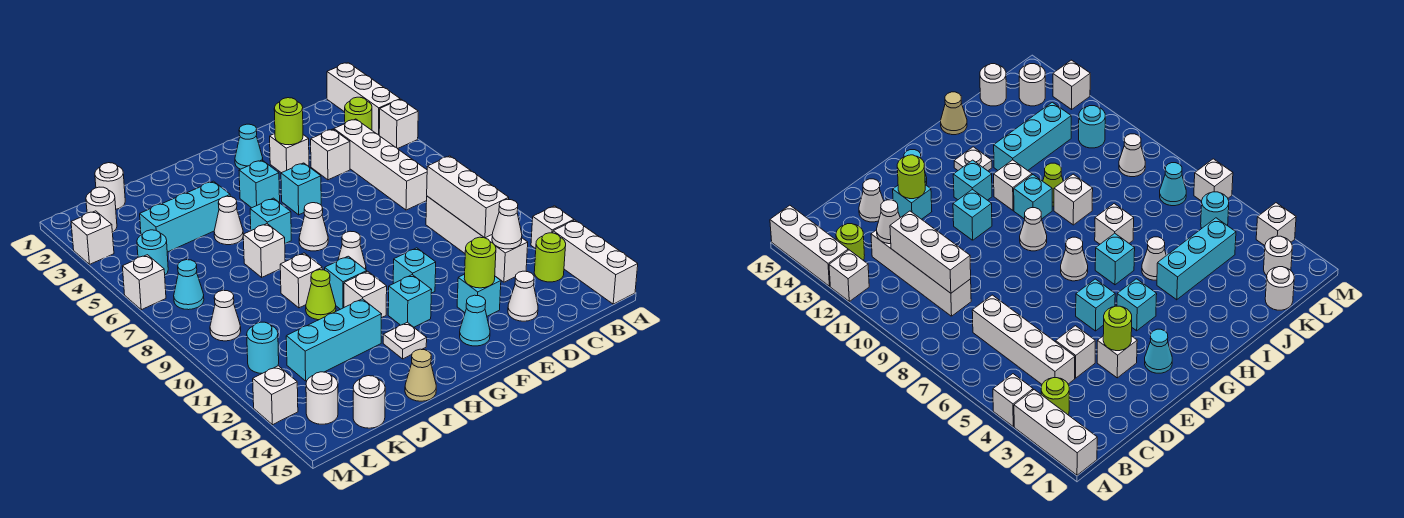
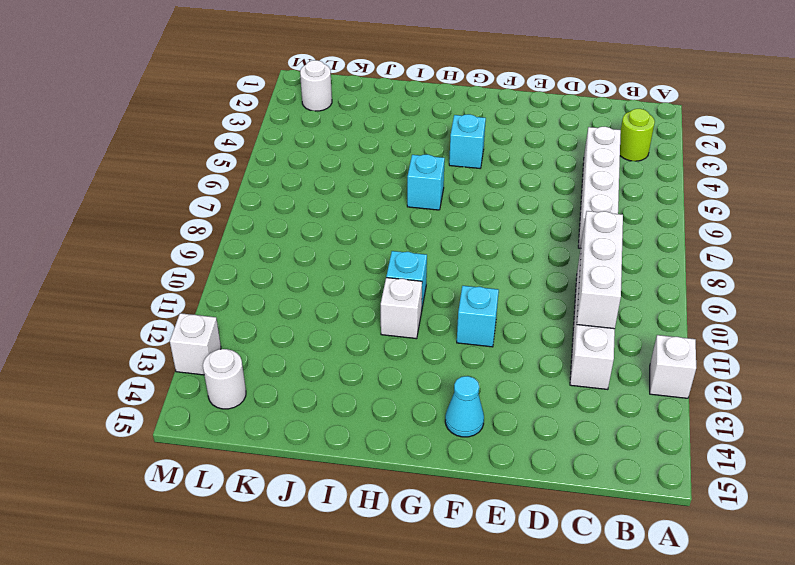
none -> white brick A1:A3 level 1
none -> white brick A4 level 1
none -> white brick A13:A15 level 1
none -> lime round brick B13 level 1

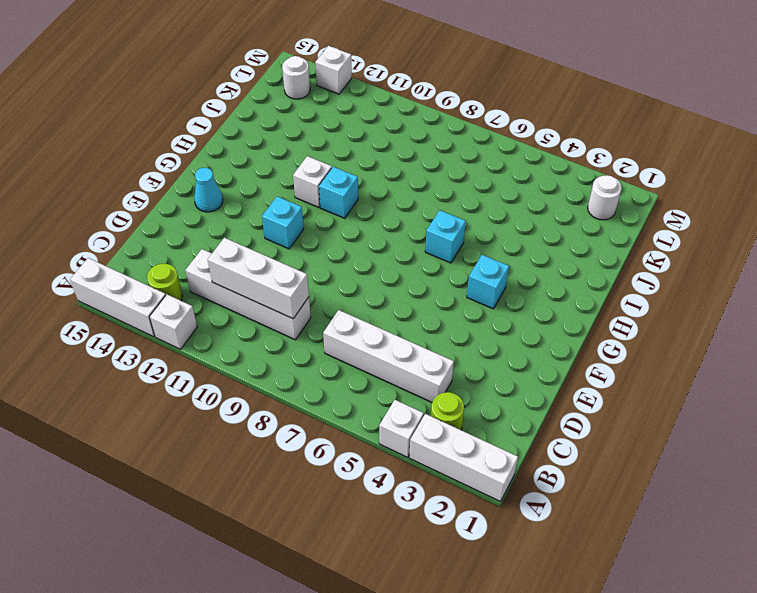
none -> white brick D4 level 1
none -> white cone D14 level 1
none -> white brick E3 level 1
none -> cyan brick E13 level 1

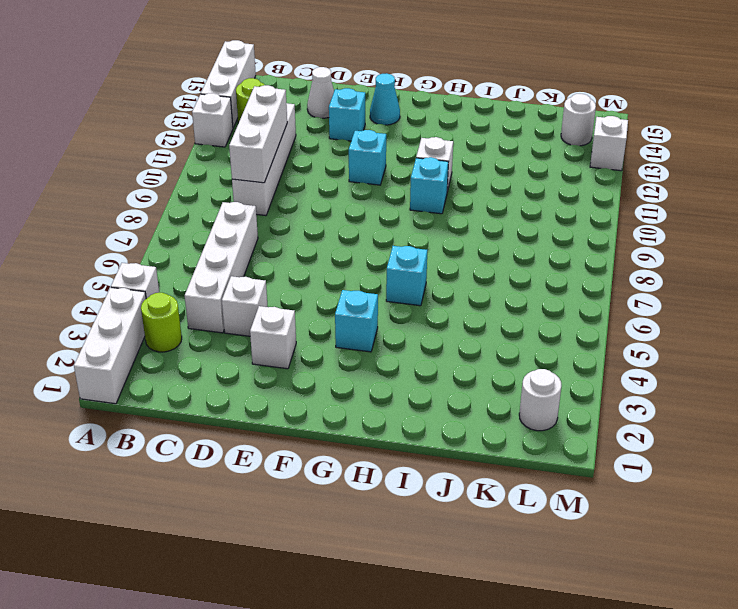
none -> cyan cone F2 level 1
none -> cyan brick F5 level 1
none -> white cone G7 level 1
none -> white cone G9 level 1

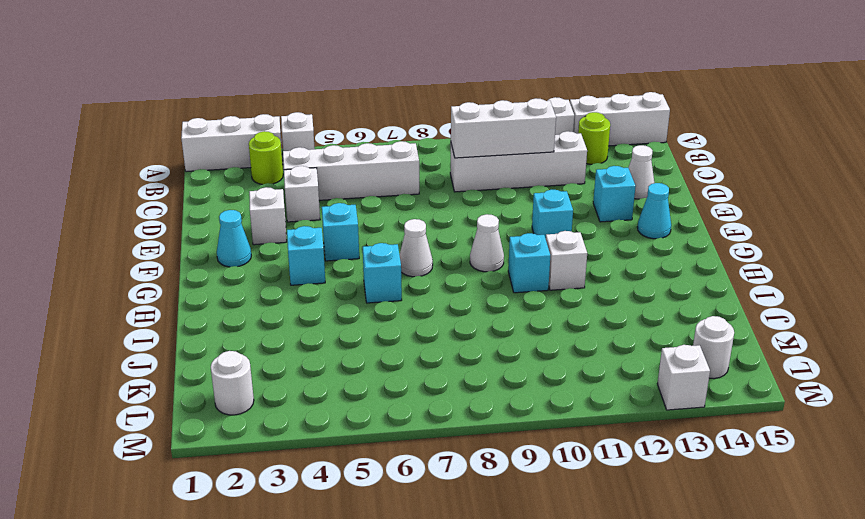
none -> cyan brick G12 level 1
none -> white plate H13 level 1
none -> cyan brick I4:K4 level 1
none -> white cone I5 level 1

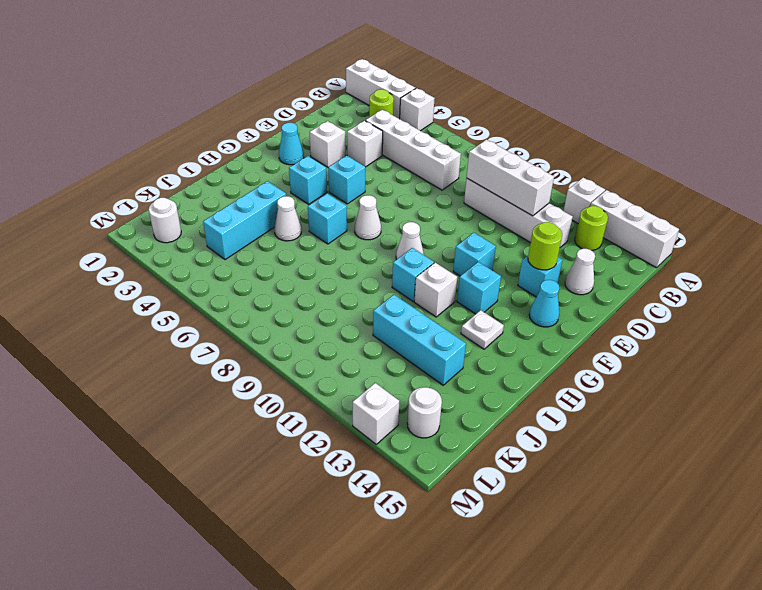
cyan brick J11:J13 level 1 -> cyan brick I12:K12 level 1
none -> white brick I7 level 1
none -> white brick I9 level 1
none -> lime cone I10 level 1
none -> tan cone I15 level 1

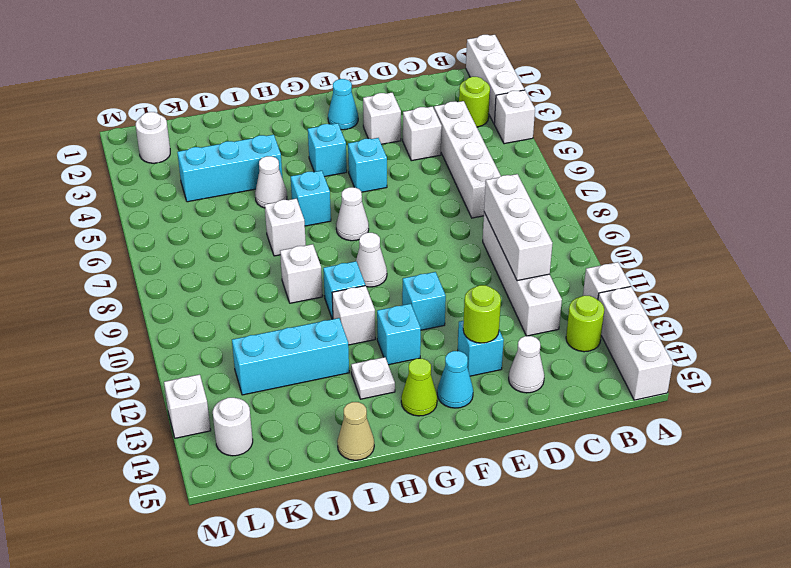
lime cone G14 level 1 -> lime cone I10 level 1
none -> white round brick K1 level 1
none -> white round brick K15 level 1
none -> cyan round brick L5 level 1
none -> cyan cone L7 level 1

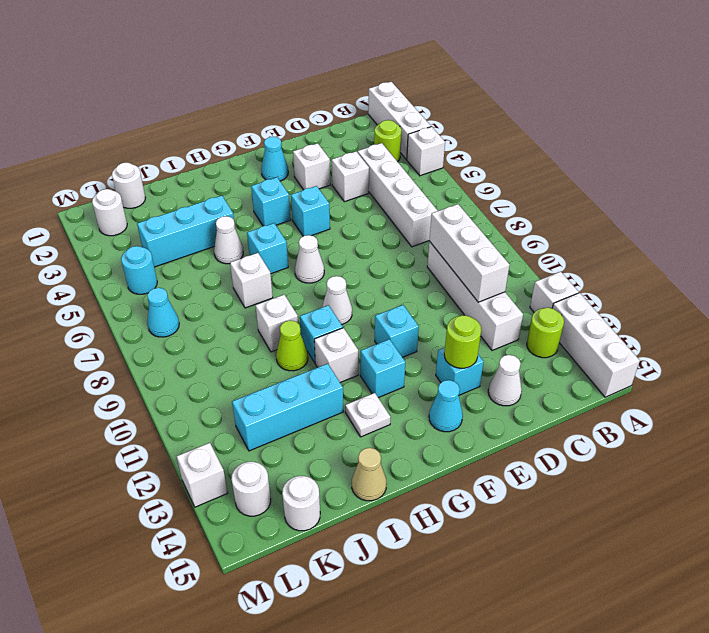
none -> white cone L9 level 1
none -> cyan round brick L11 level 1
none -> white brick M3 level 1
none -> white brick M6 level 1

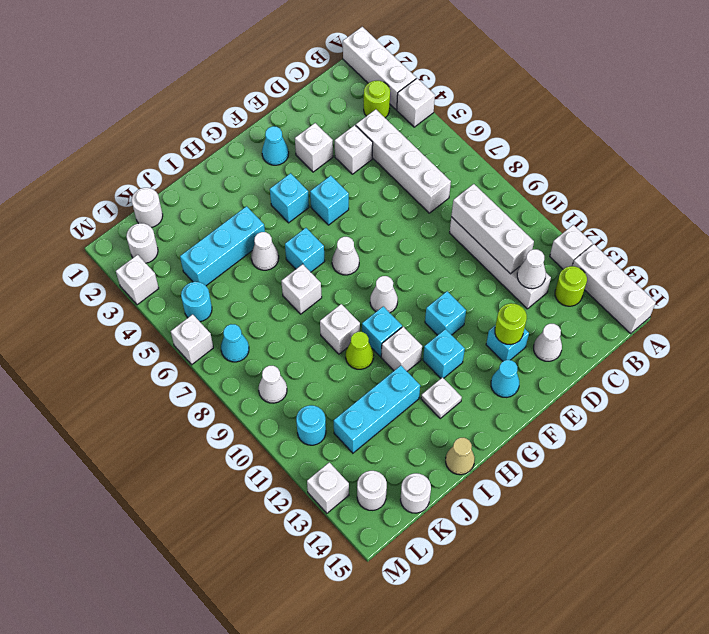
none -> lime round brick E3 level 2

